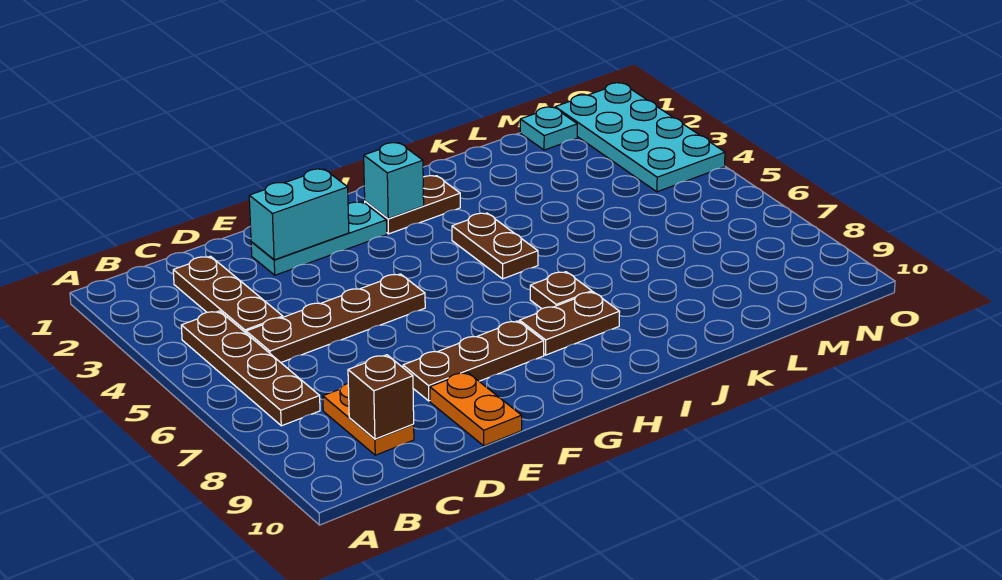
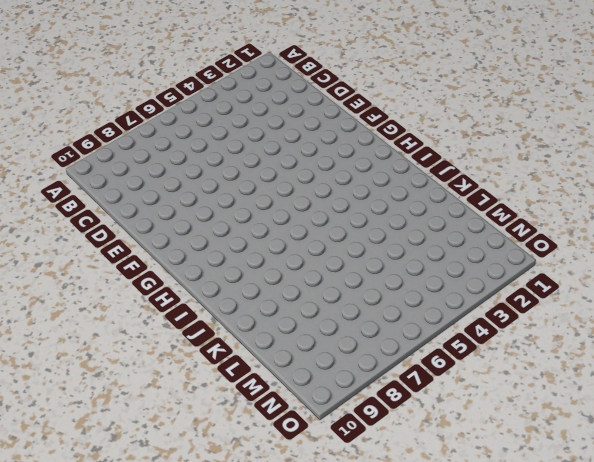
none -> brown plate B4:B7 level 1
none -> brown plate C2:C4 level 1
none -> brown plate C5:F5 level 1

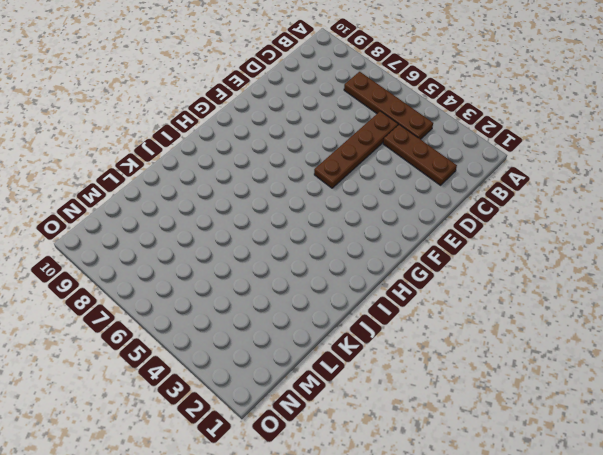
none -> orange plate C8:C9 level 1
none -> cyan plate E2:G2 level 1
none -> brown plate E8:G8 level 1

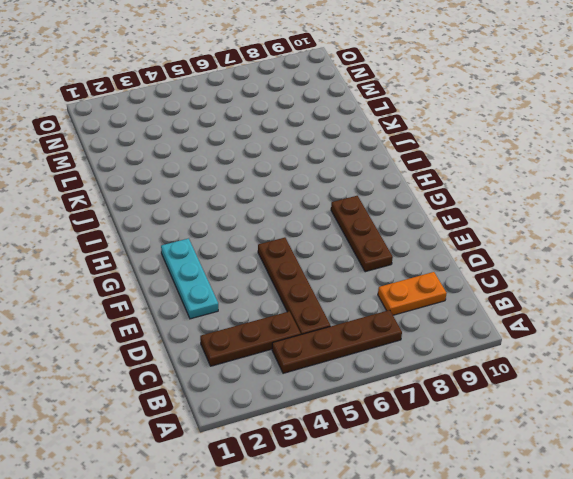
none -> orange plate E9:E10 level 1
none -> brown plate H2:I2 level 1
none -> brown plate H8:I8 level 1

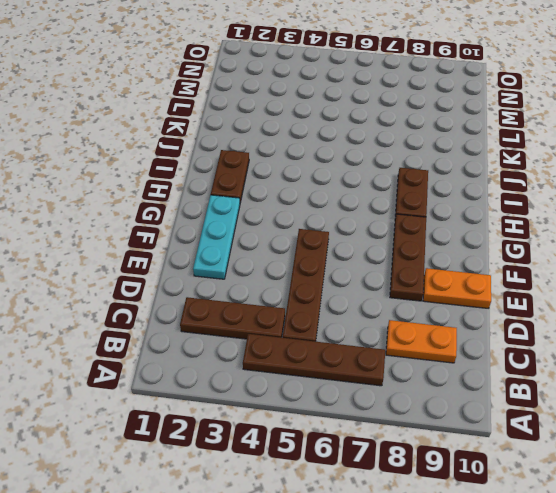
none -> brown plate I4:I5 level 1
none -> brown plate I7 level 1
none -> cyan plate M1 level 1

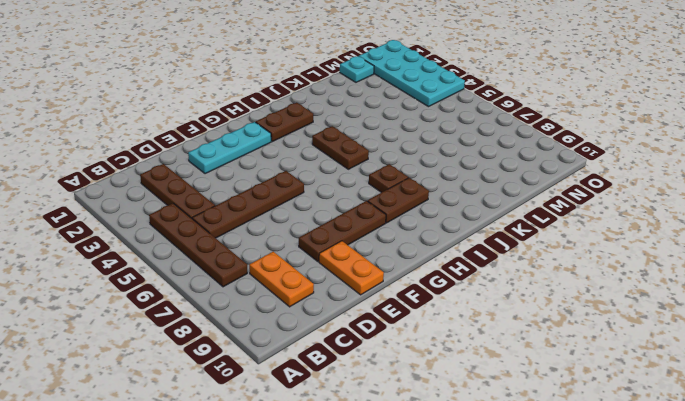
none -> brown brick C9 level 2
none -> cyan brick E2:F2 level 2
none -> cyan brick H2 level 2

